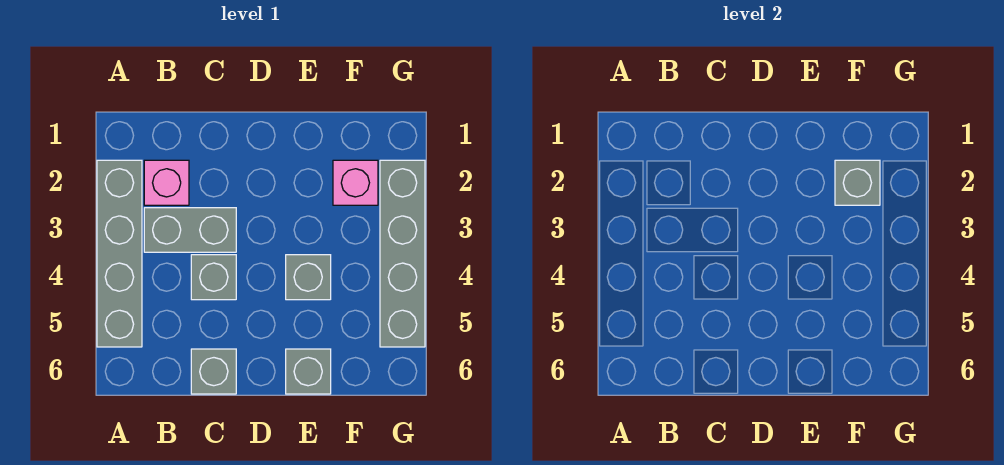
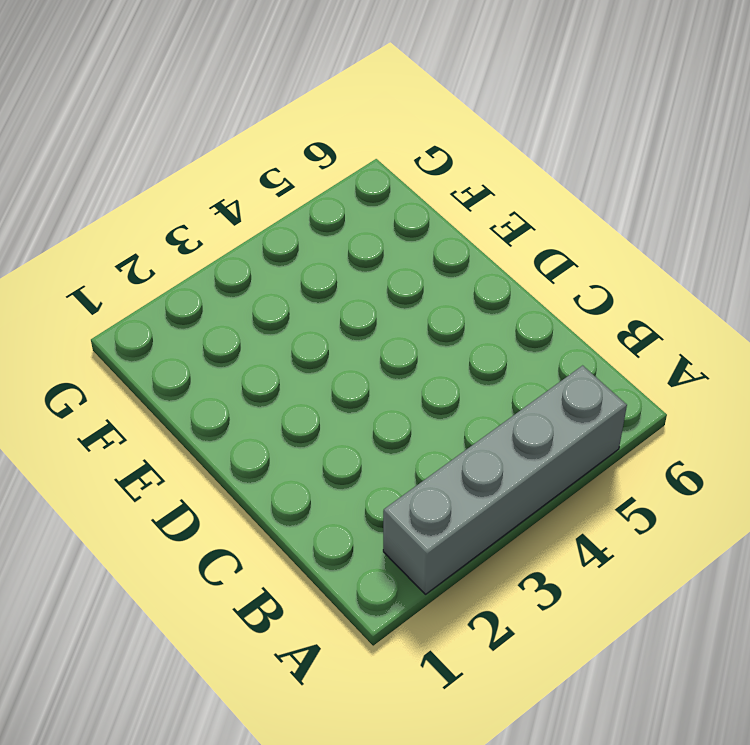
none -> pink brick B2 level 1
none -> grey brick B3:C3 level 1

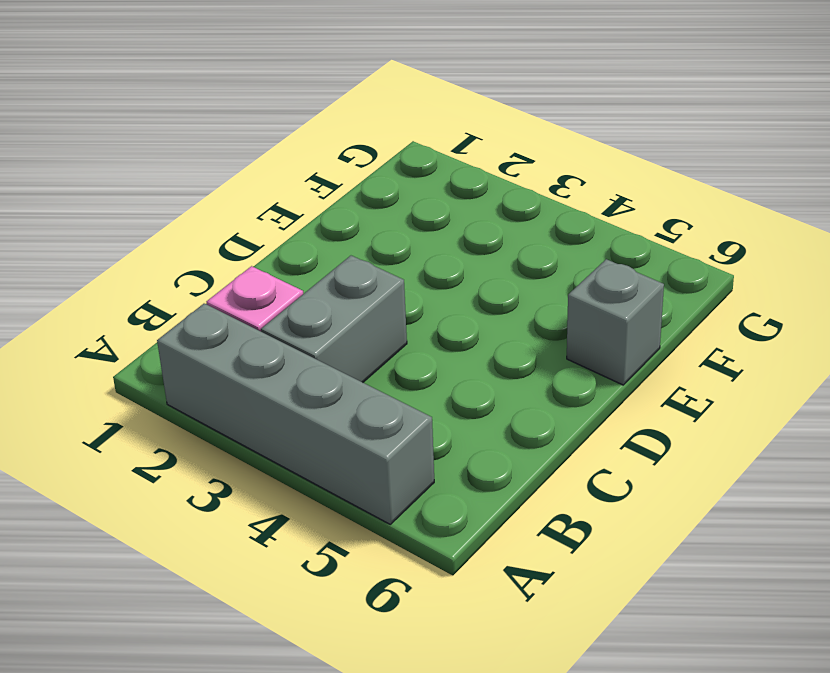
none -> grey brick C4 level 1
none -> grey brick C6 level 1

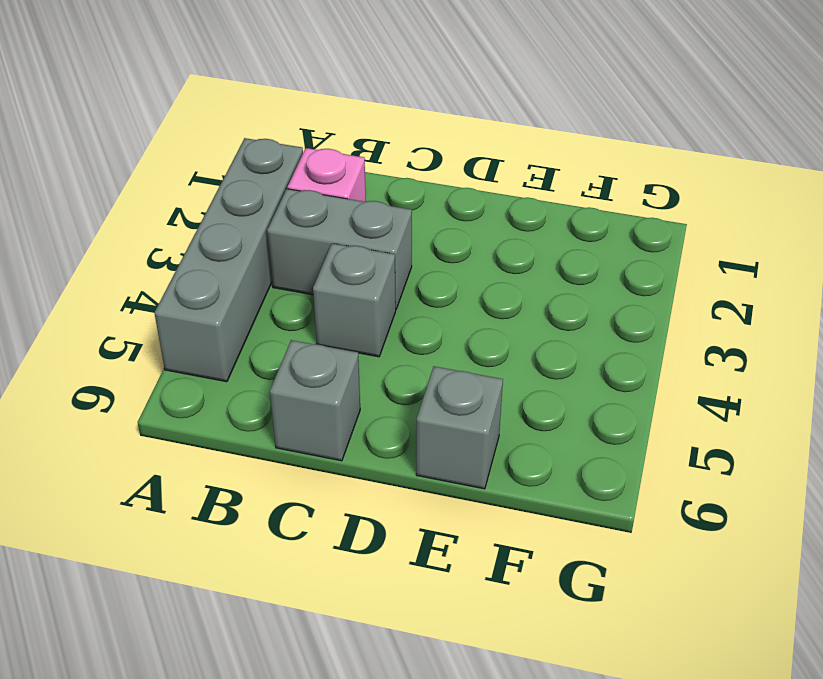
none -> grey brick E4 level 1
none -> pink brick F2 level 1

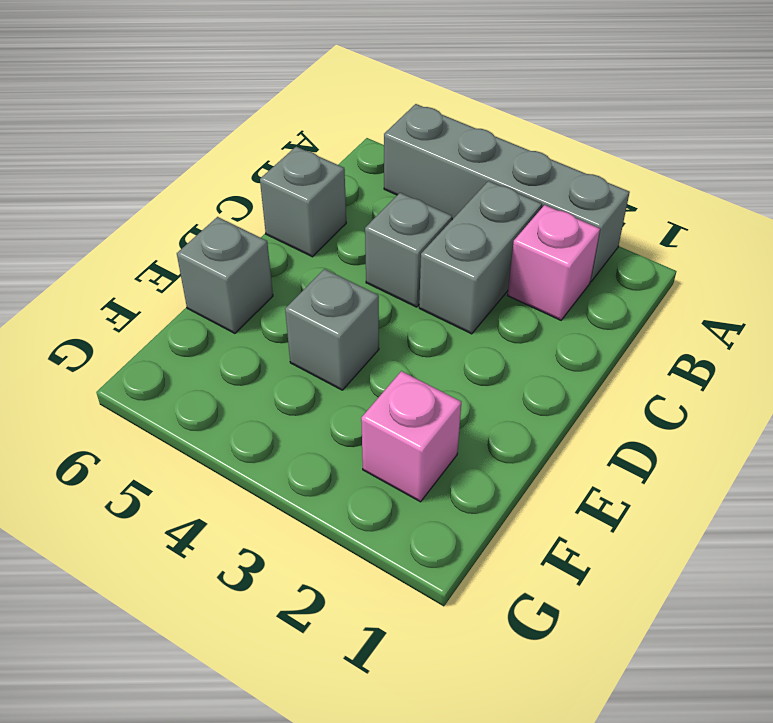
none -> grey brick G2:G5 level 1
none -> grey brick F2 level 2

